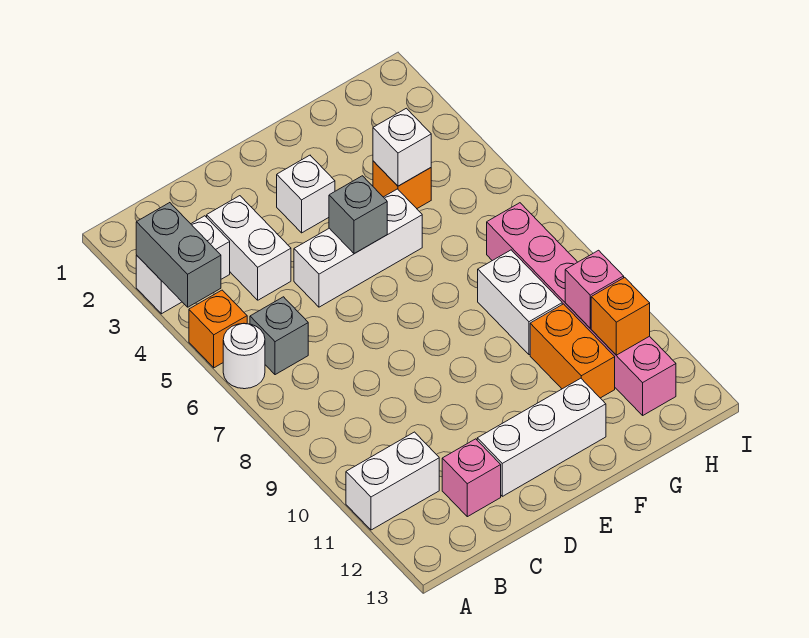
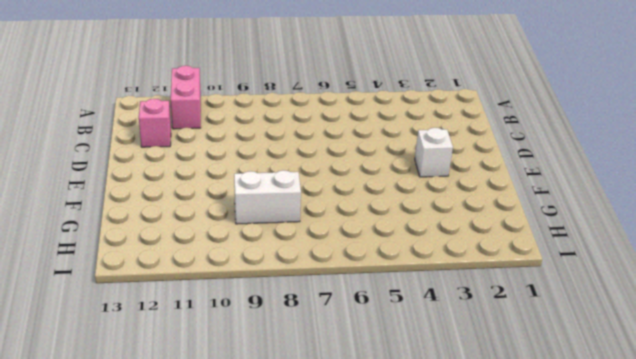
pink brick A11:B11 level 1 -> white brick A11:B11 level 1
none -> white brick A3:B3 level 1
none -> orange brick A5 level 1
none -> white round brick A6 level 1

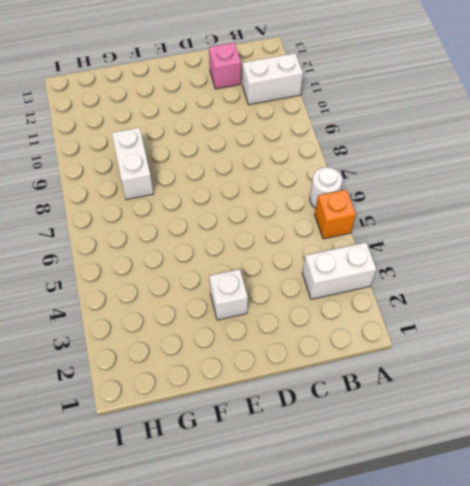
none -> grey brick B6 level 1
none -> white brick C3:C4 level 1
none -> white brick D5:F5 level 1

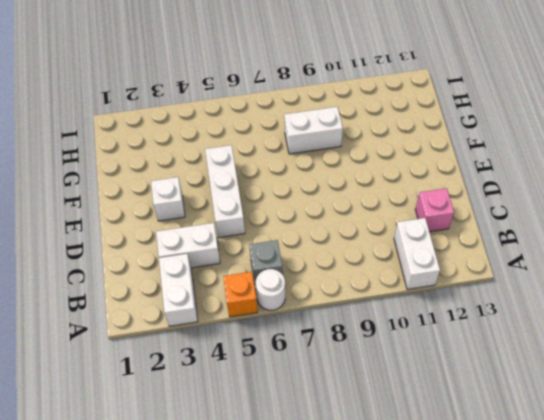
none -> white brick D12:F12 level 1
none -> orange brick G4 level 1
none -> orange brick G10:G11 level 1

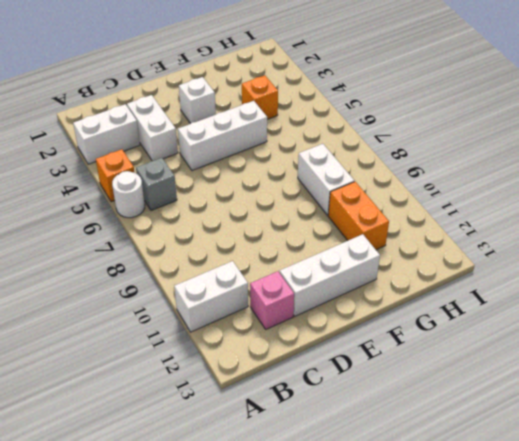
none -> pink brick H7:H12 level 1
none -> grey brick A3:A4 level 2
none -> grey brick E5 level 2

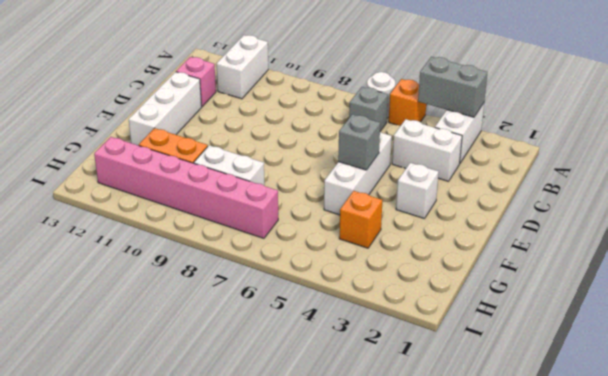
none -> white brick G4 level 2
none -> pink brick H10 level 2
none -> orange brick H11 level 2

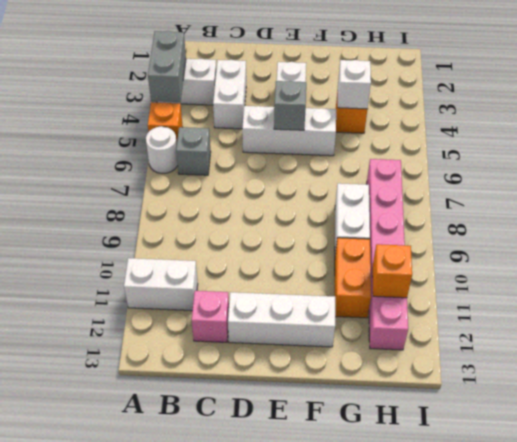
none -> pink brick H10 level 2

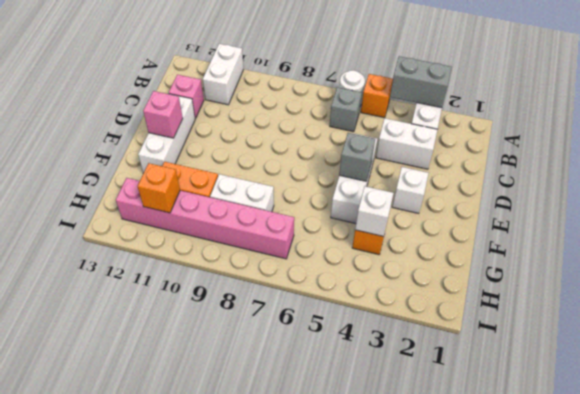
pink brick E12 level 2 -> pink brick H10 level 2

